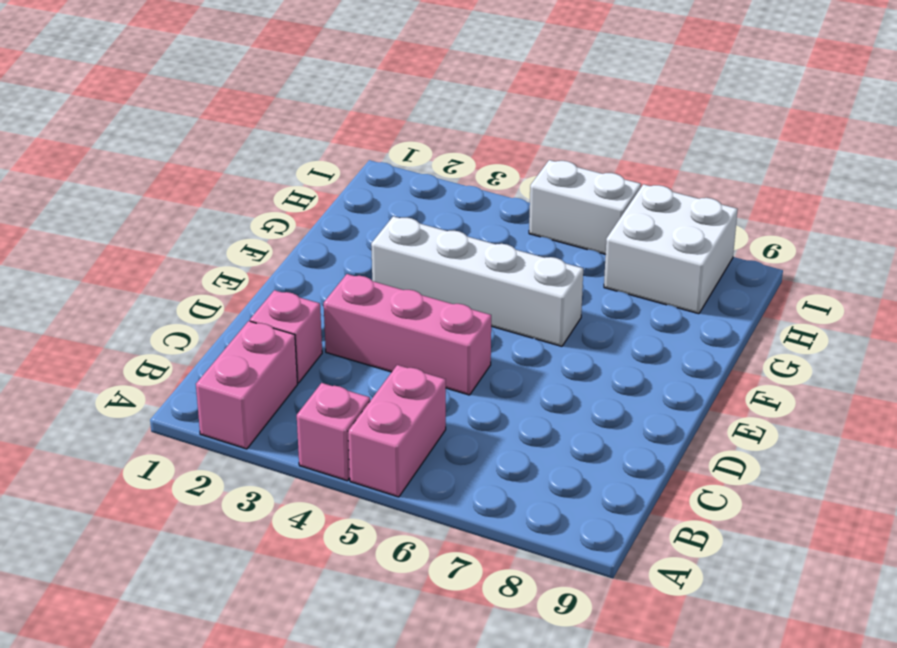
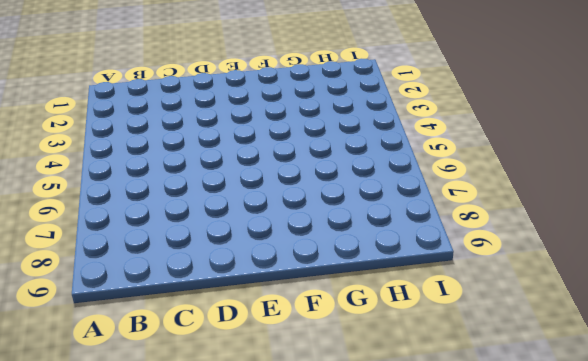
none -> pink brick A2:B2 level 1
none -> pink brick A4 level 1

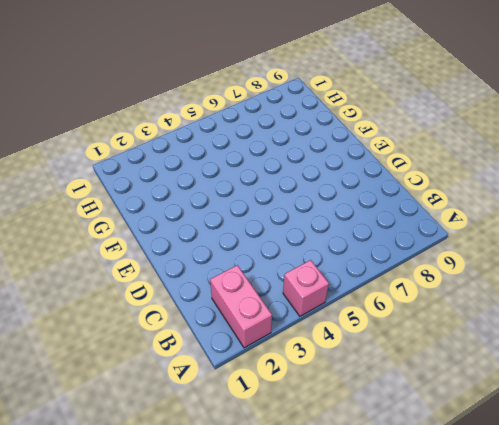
none -> pink brick A5:B5 level 1
none -> pink brick C2 level 1

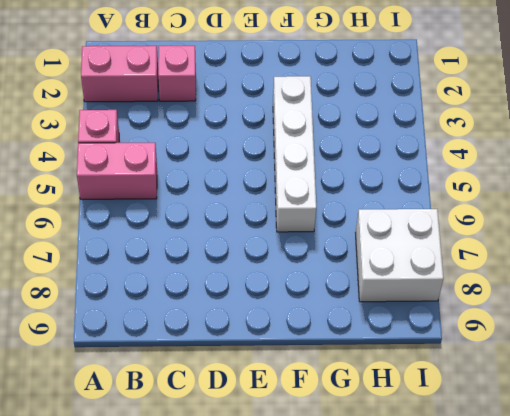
none -> pink brick D3:D5 level 1
none -> white brick I5:I6 level 1

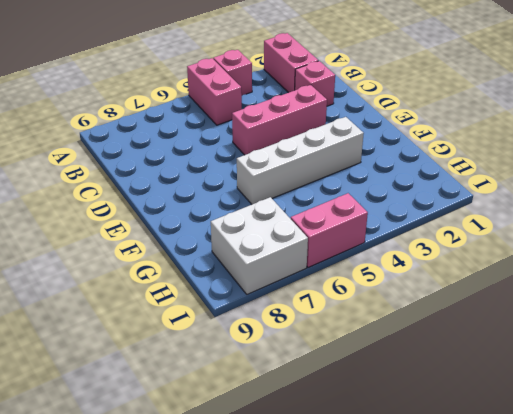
pink brick I5:I6 level 1 -> white brick I5:I6 level 1

